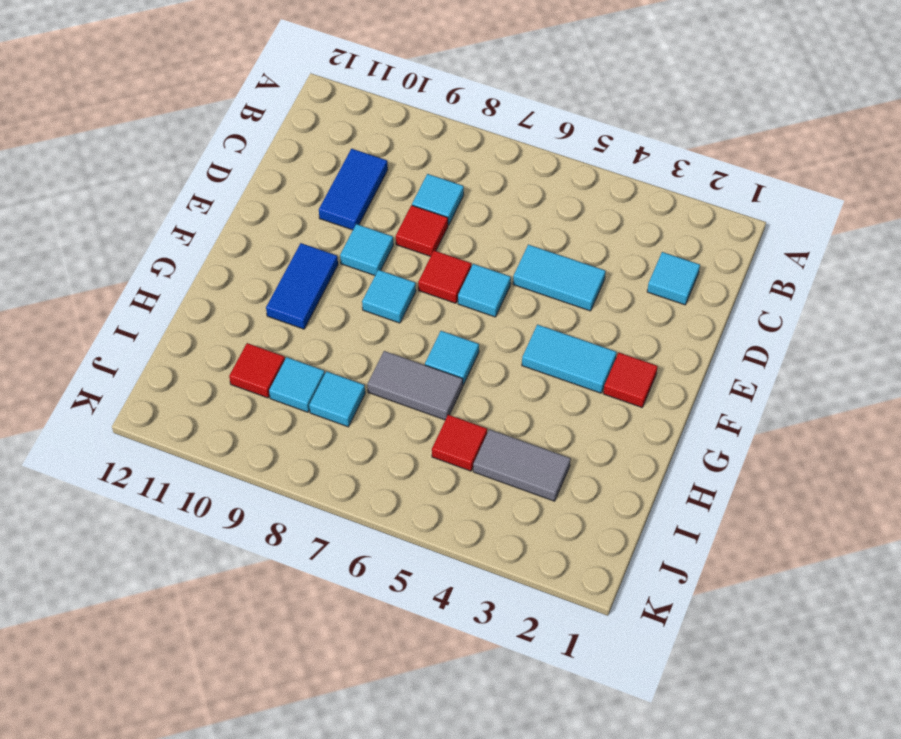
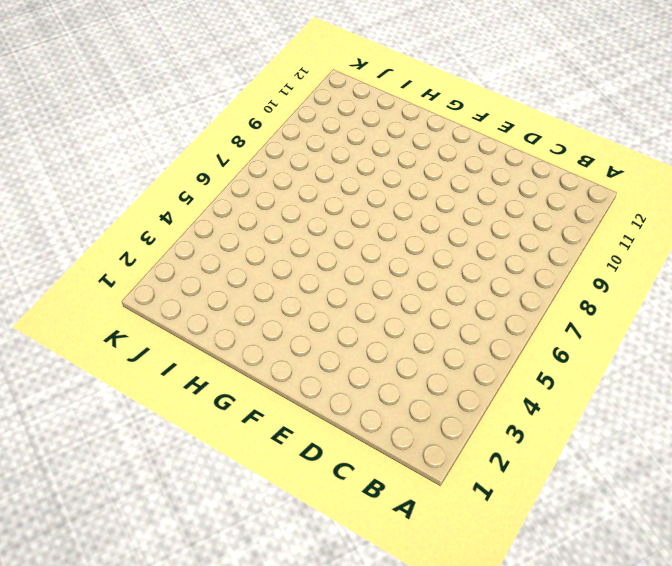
none -> cyan tile C2 level 1
none -> cyan tile C8 level 1
none -> blue tile C10:D10 level 1

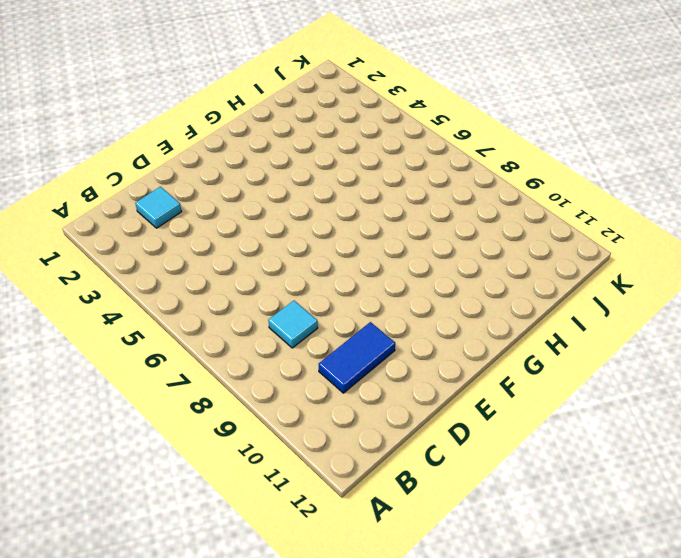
none -> cyan tile D4:D5 level 1
none -> red tile D8 level 1
none -> cyan tile E6 level 1

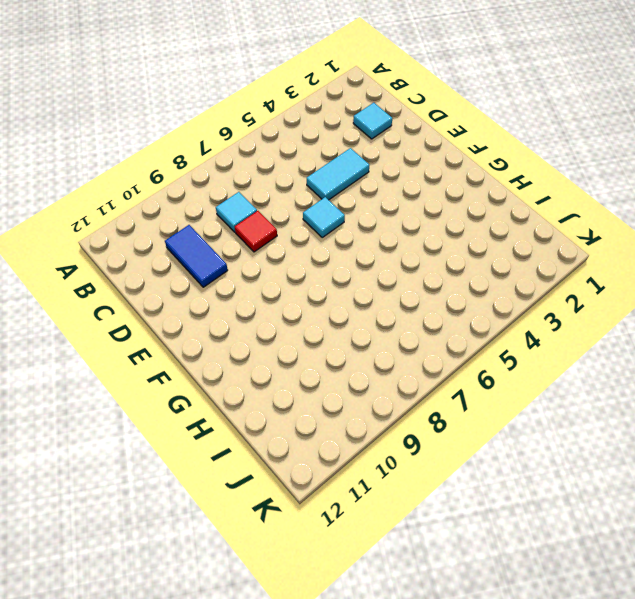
none -> red tile E7 level 1
none -> cyan tile E9 level 1
none -> red tile F2 level 1

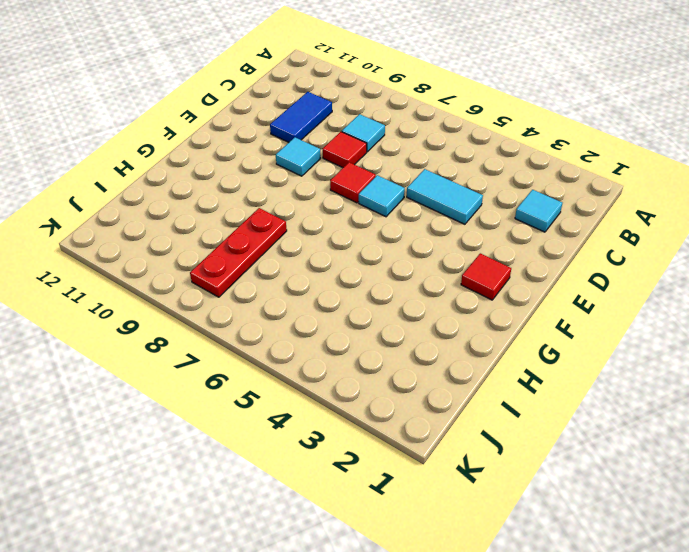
red plate H8:J8 level 1 -> cyan tile I8 level 1
none -> cyan tile F3:F4 level 1
none -> cyan tile F8 level 1
none -> blue tile F10:G10 level 1

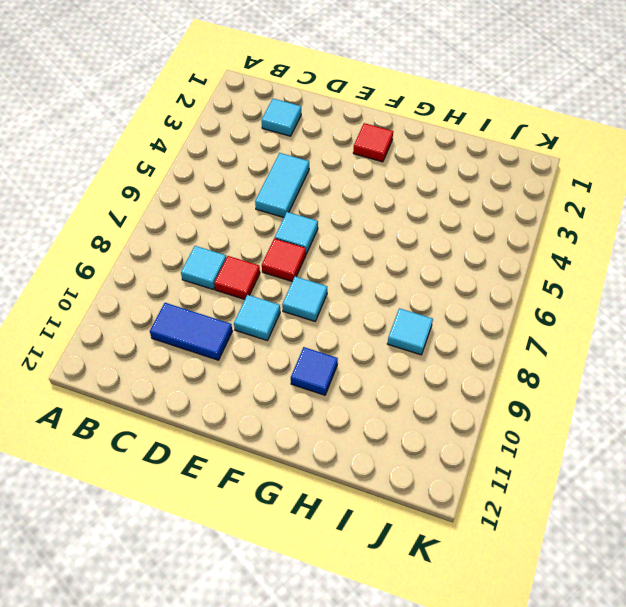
blue tile G10 level 1 -> blue tile F10:G10 level 1
none -> cyan tile F3:F4 level 1
none -> cyan tile G6 level 1
none -> grey tile H6:H7 level 1

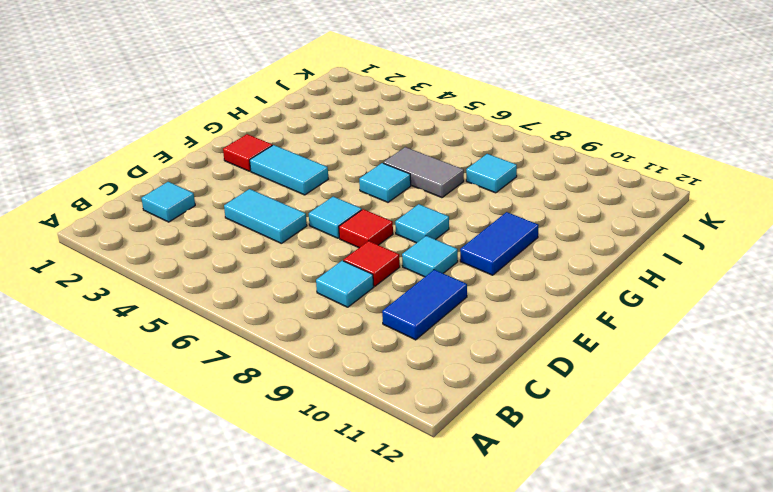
none -> grey tile I3:I4 level 1
none -> red tile I5 level 1
none -> cyan tile I9 level 1

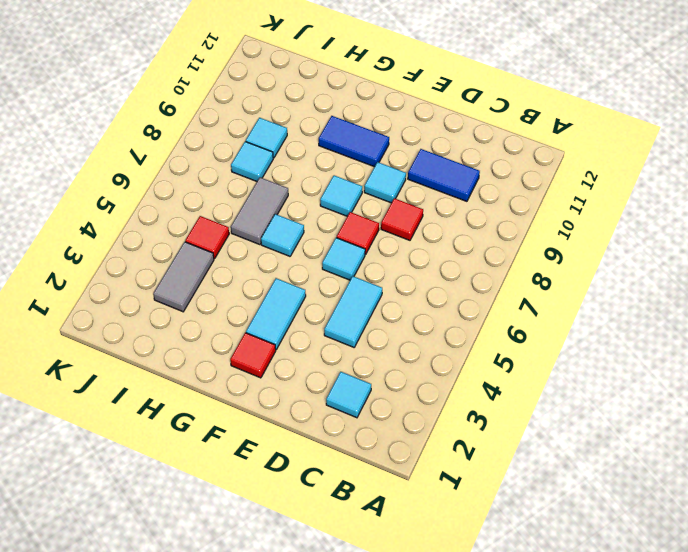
none -> cyan tile C8 level 1
none -> red tile I10 level 1

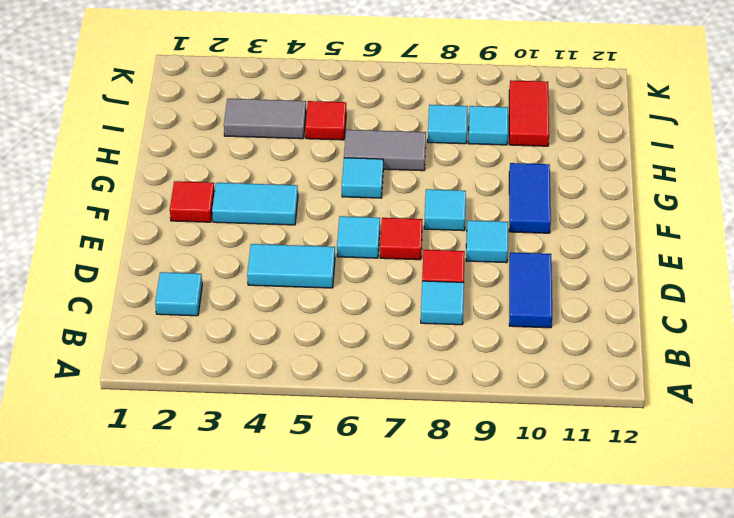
red tile I10:J10 level 1 -> red tile I10 level 1

